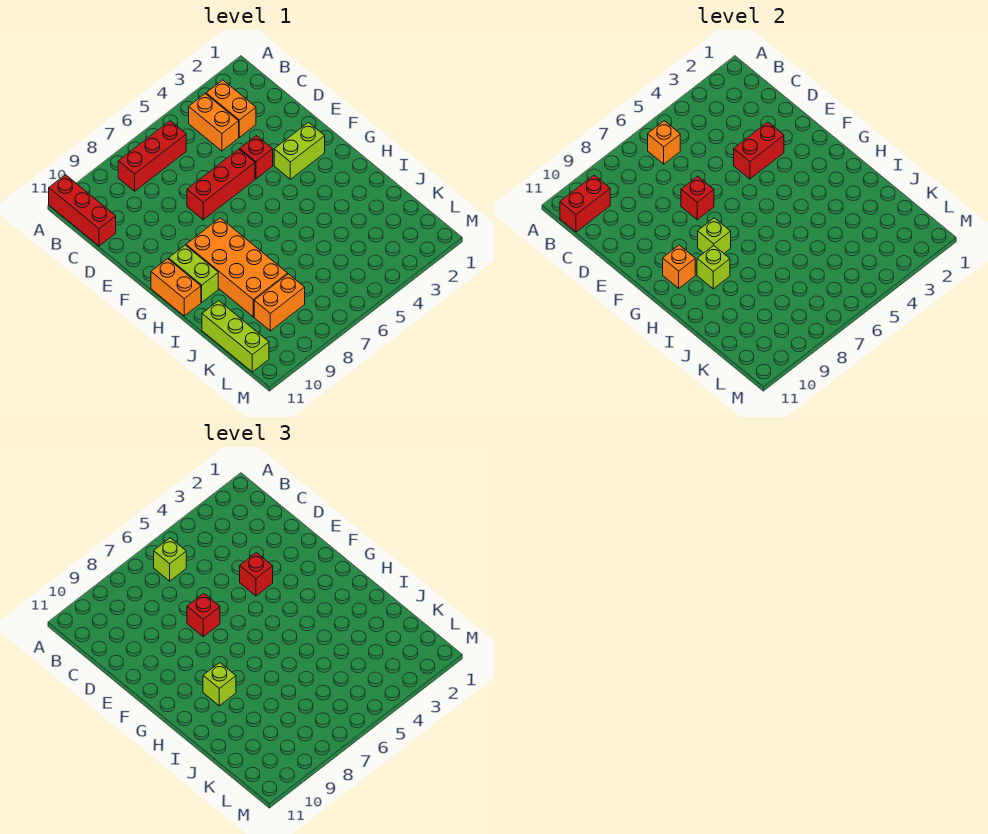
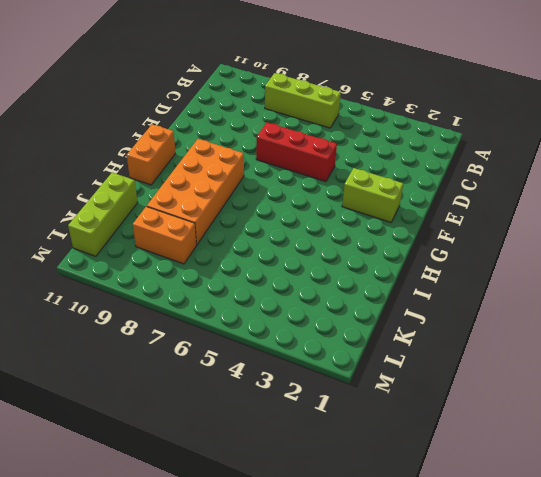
lime brick B6:B8 level 1 -> red brick B6:B8 level 1
none -> red brick A11:C11 level 1
none -> orange brick B3:C3 level 1
none -> orange brick B4:C4 level 1

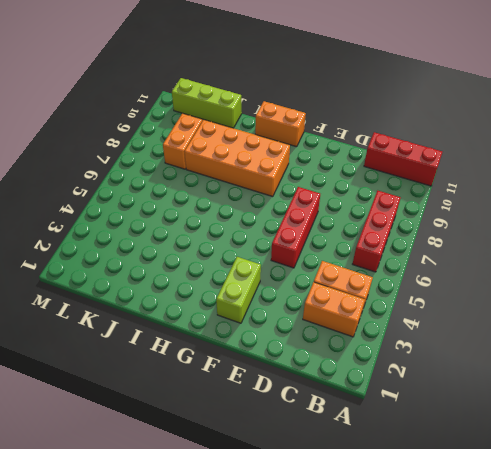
none -> red brick E4 level 1
none -> lime brick G10:H10 level 1
none -> orange brick B6 level 2

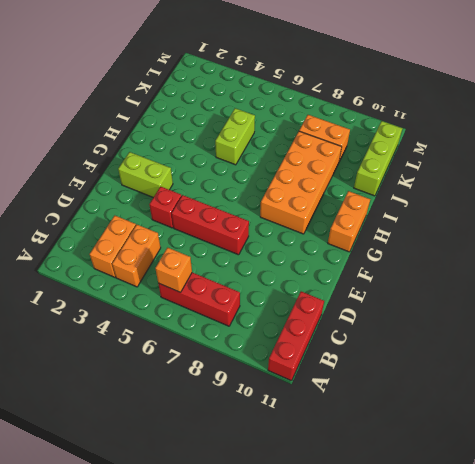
lime brick I5:J5 level 1 -> lime brick G10:H10 level 1
none -> red brick B10:B11 level 2
none -> red brick E3:E4 level 2
none -> red brick E7 level 2

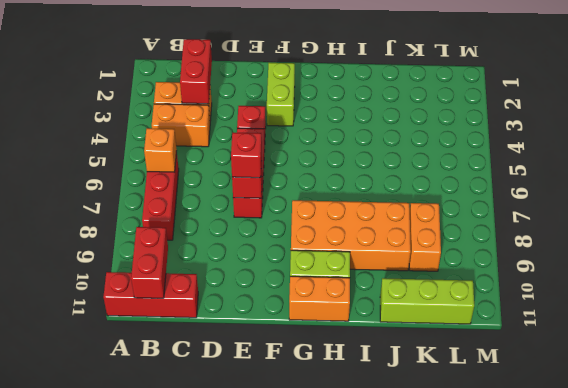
red brick C2:C3 level 2 -> red brick E3:E4 level 2
none -> lime brick G8 level 2
none -> orange brick G10 level 2
none -> lime brick H9 level 2

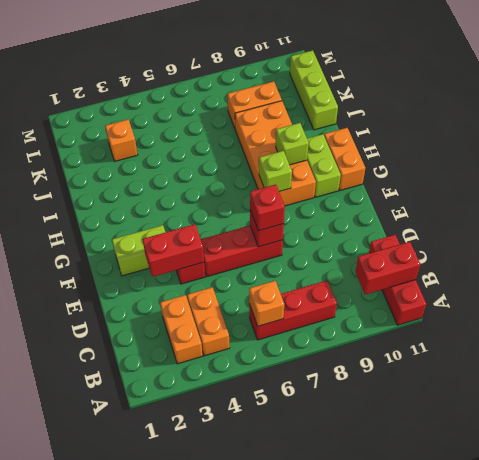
orange brick K3 level 1 -> orange brick G10 level 2
none -> lime brick B6 level 3
none -> red brick E4 level 3
none -> lime brick H9 level 3

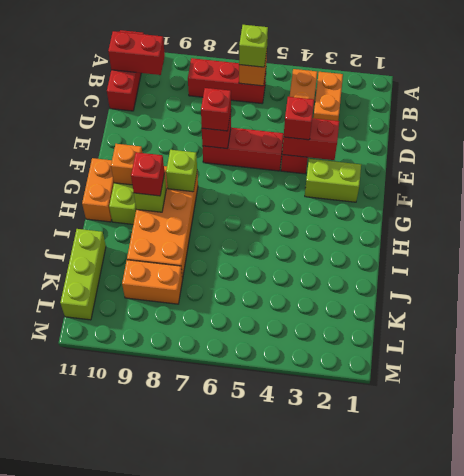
red brick H9 level 3 -> lime brick H9 level 3

